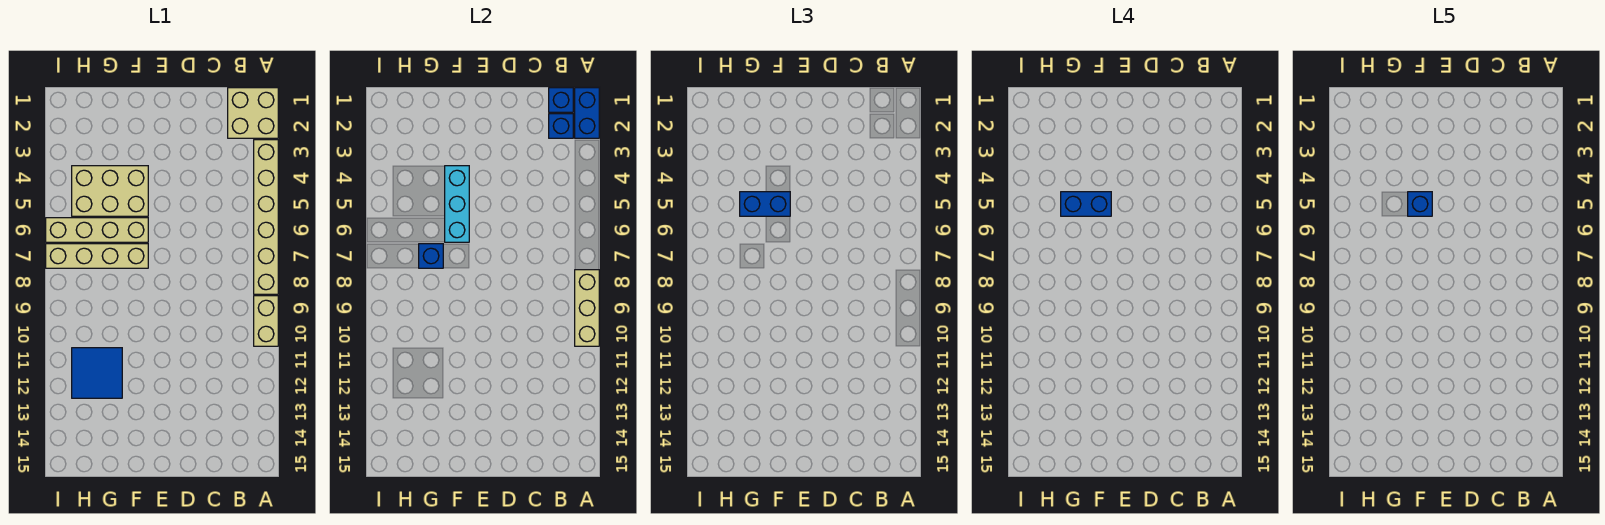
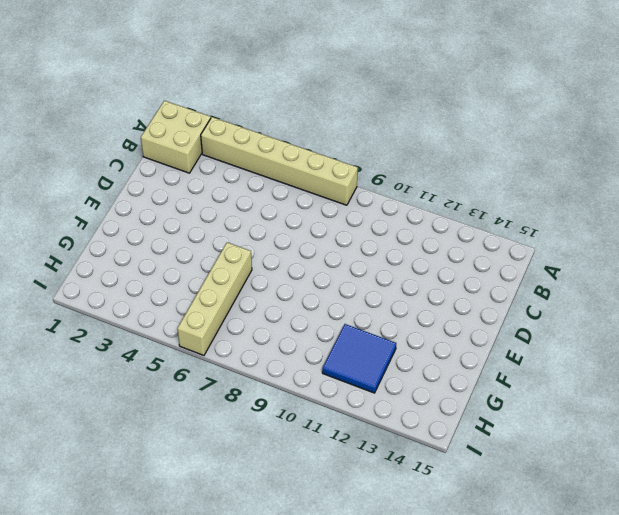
none -> tan brick A9:A10 level 1
none -> tan brick F4:H5 level 1
none -> tan brick F7:I7 level 1

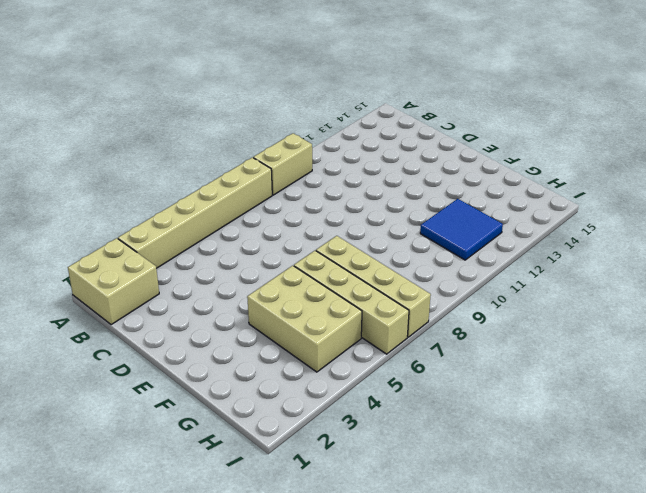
none -> blue brick A1:A2 level 2
none -> tan brick A8:A10 level 2
none -> blue brick B1 level 2

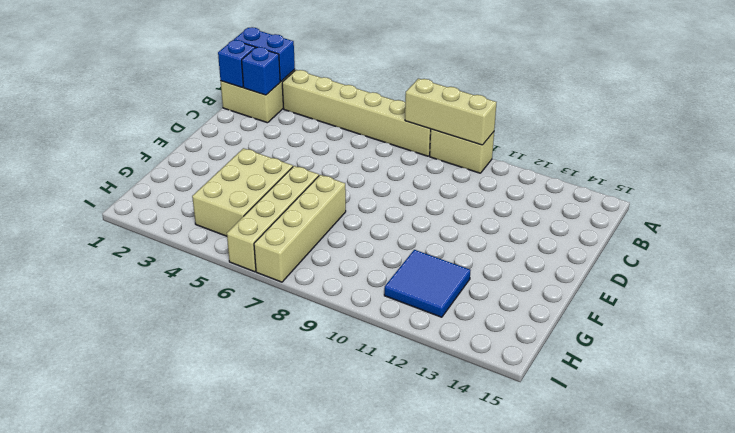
none -> cyan brick F4:F6 level 2
none -> blue brick G7 level 2
none -> blue brick F5:G5 level 3

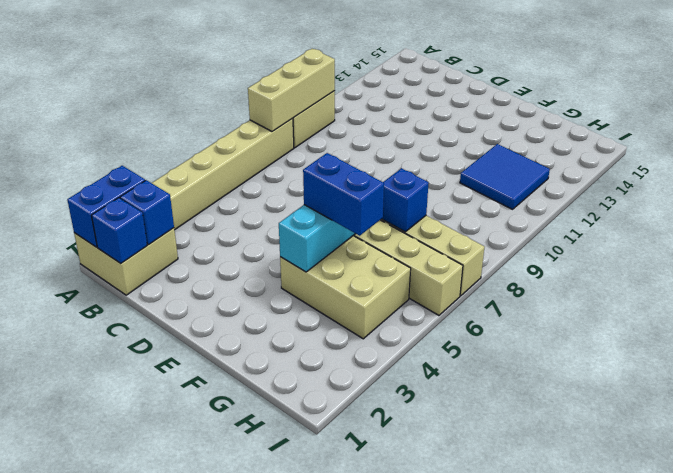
none -> blue brick F5:G5 level 4
none -> blue brick F5 level 5

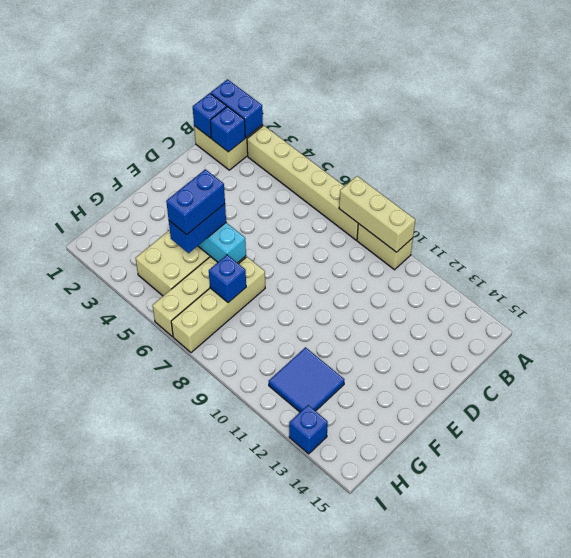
blue brick I13 level 1 -> blue brick F5 level 5

